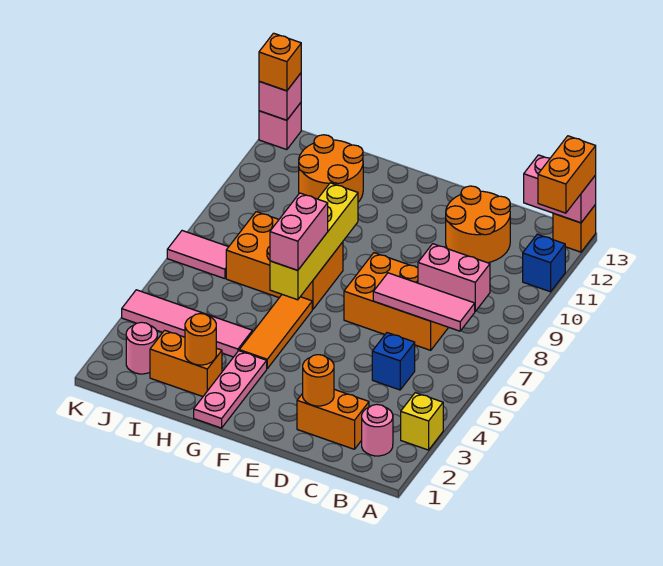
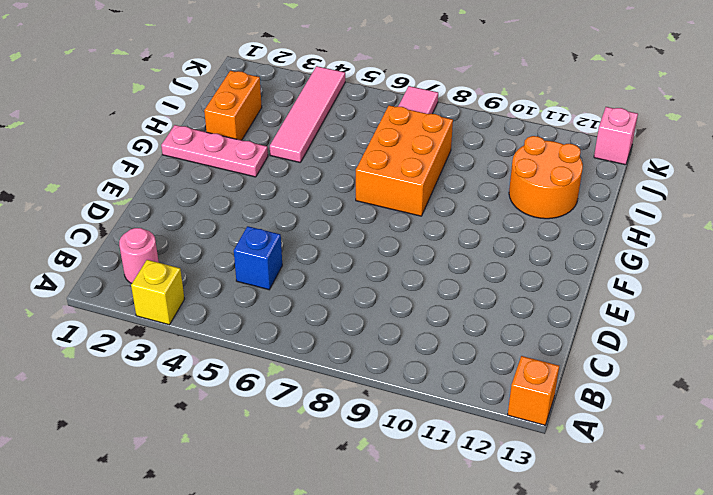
none -> blue brick A11 level 1
none -> orange brick C2:D2 level 1
none -> orange brick C7:E8 level 1

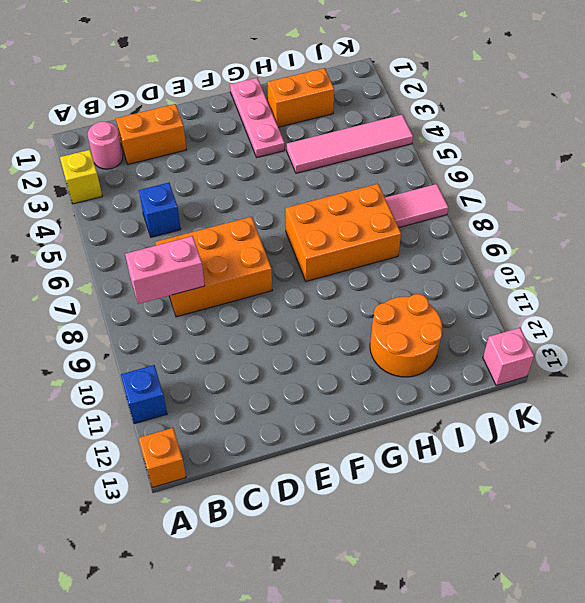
none -> orange round brick C11:D12 level 1
none -> orange tile G4:G6 level 1
none -> pink round brick J2 level 1

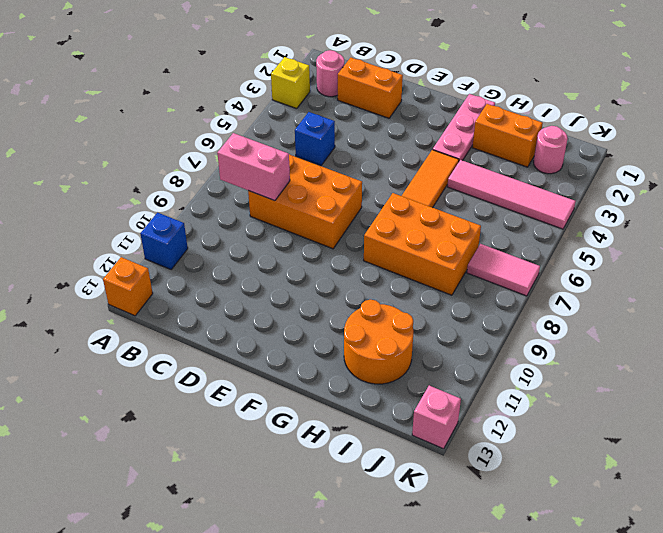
none -> orange round brick C11:D12 level 1
none -> pink brick A13:B13 level 2
none -> pink tile B7:D7 level 2

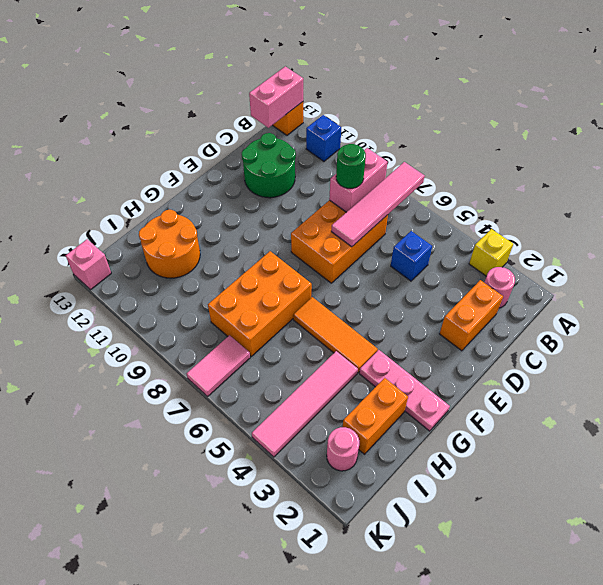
pink tile A7:D7 level 2 -> pink tile B7:D7 level 2
green round brick C8 level 3 -> none
green round brick C11:D12 level 1 -> orange round brick C11:D12 level 1
none -> orange round brick D2 level 2
none -> yellow brick G6:G9 level 2
none -> orange round brick H2 level 2

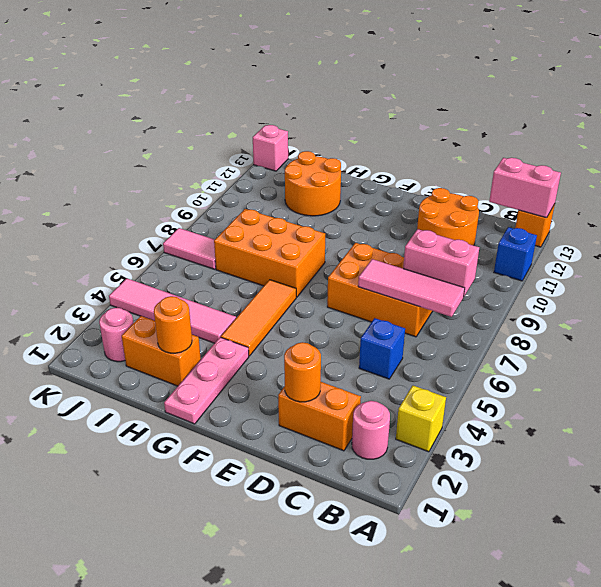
none -> yellow brick G6:G9 level 2
none -> pink brick K13 level 2
none -> orange brick A12:A13 level 3

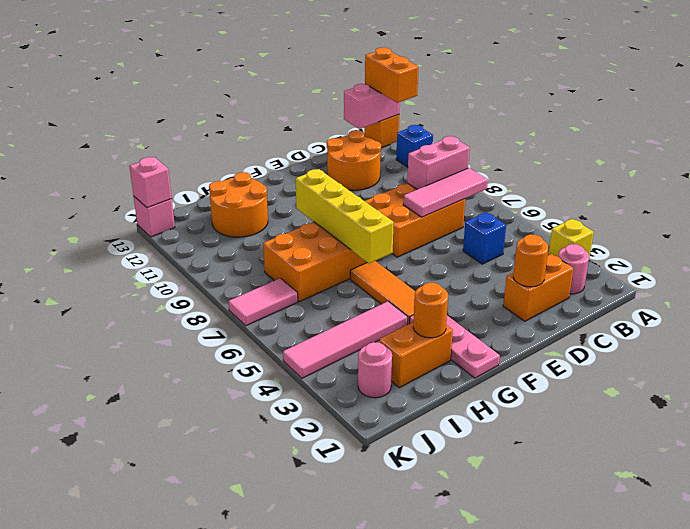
none -> pink brick G6:G7 level 3
none -> orange brick K13 level 3

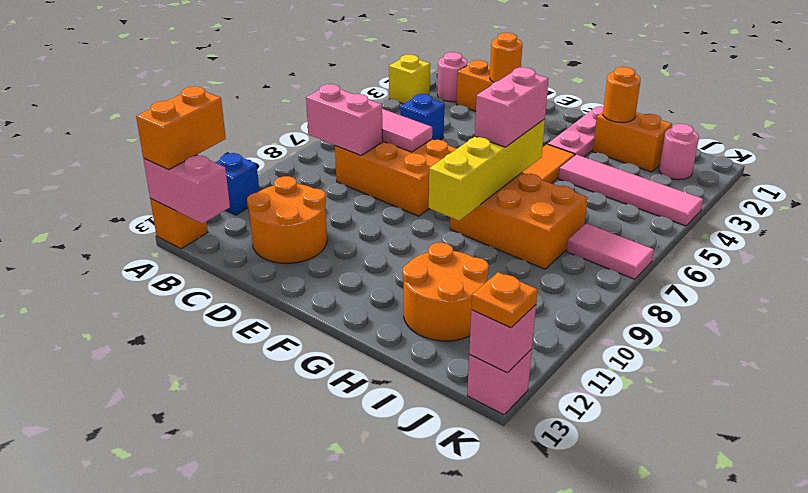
orange plate K13 level 3 -> orange brick K13 level 3

